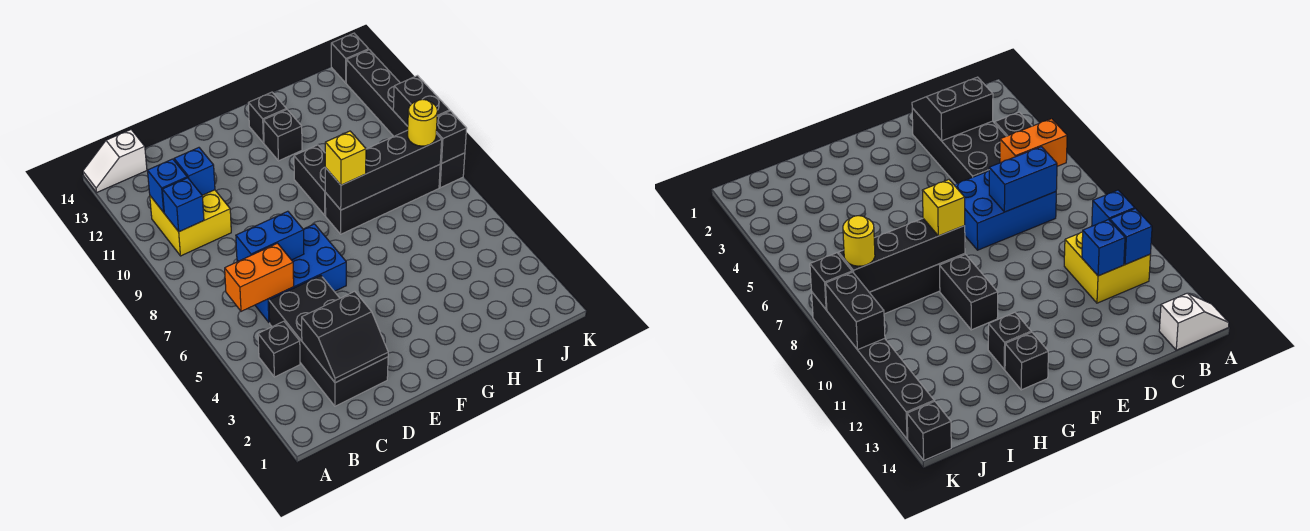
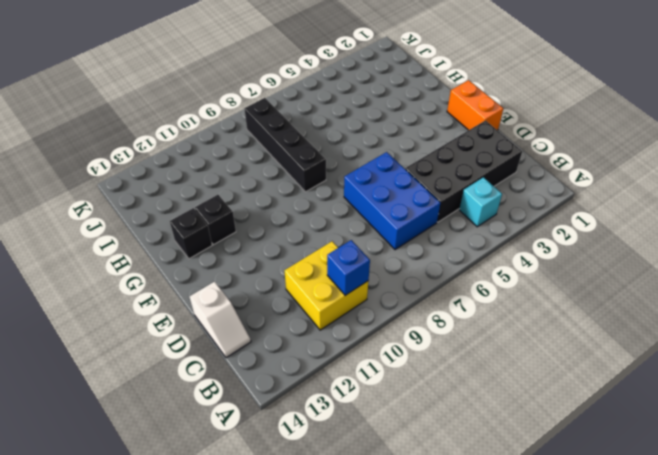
cyan brick B4 level 1 -> black brick B4 level 1
white slope C14:D14 level 1 top D -> white slope A14:B14 level 1 top B
orange brick E1:F1 level 1 -> orange brick B6:C6 level 2
none -> black brick G9:G10 level 1
none -> black brick K8:K13 level 1
none -> black brick K14 level 1

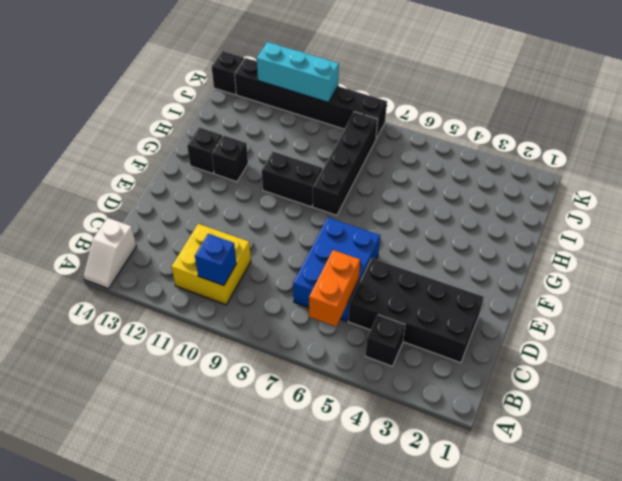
cyan brick K10:K12 level 2 -> black brick K9:K10 level 2
none -> blue brick B11 level 2
none -> black slope C2:D3 level 2 top 3
none -> blue brick C7:D7 level 2

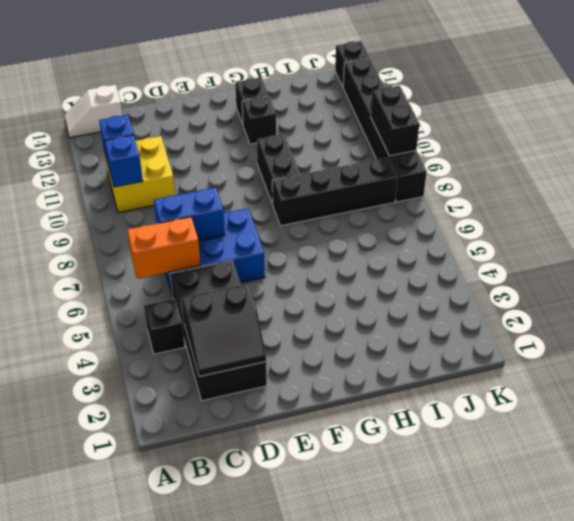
none -> blue brick C11 level 2
none -> black brick G8:J8 level 2
none -> black brick K8 level 2

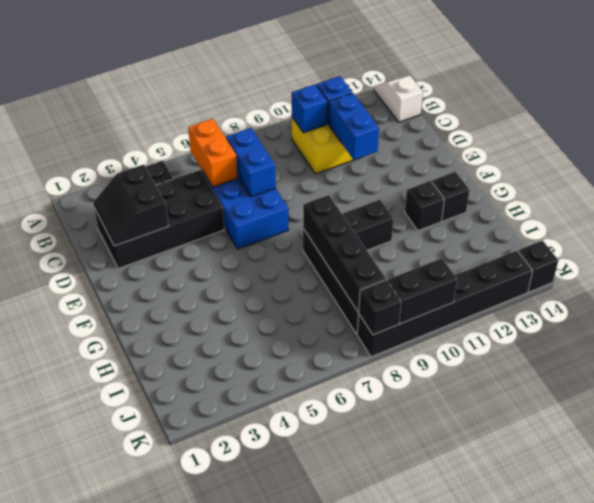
blue brick C11:D11 level 2 -> blue brick C11 level 2
none -> yellow brick G8 level 3
none -> yellow round brick J8 level 3

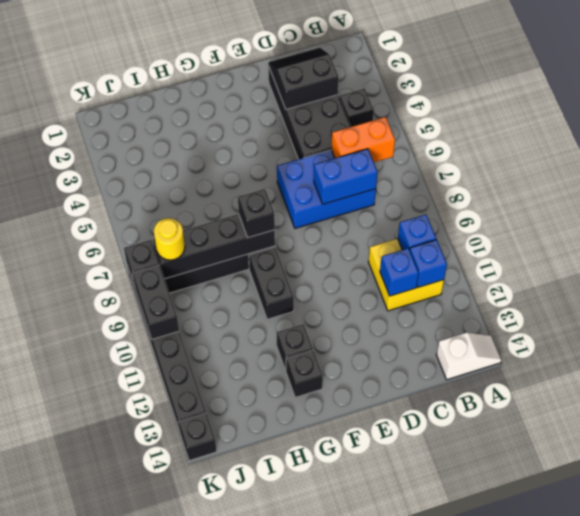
black brick G8 level 3 -> yellow brick G8 level 3

